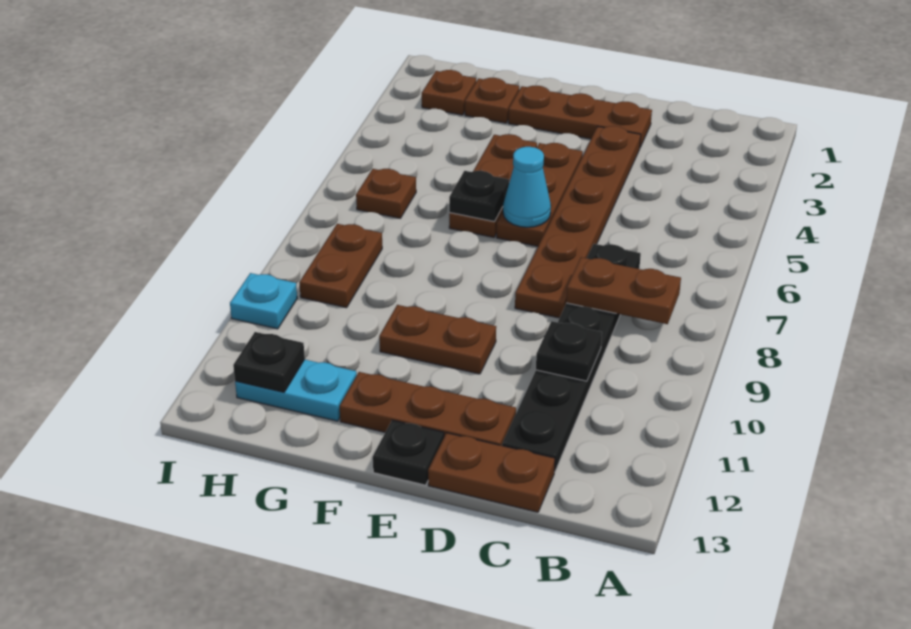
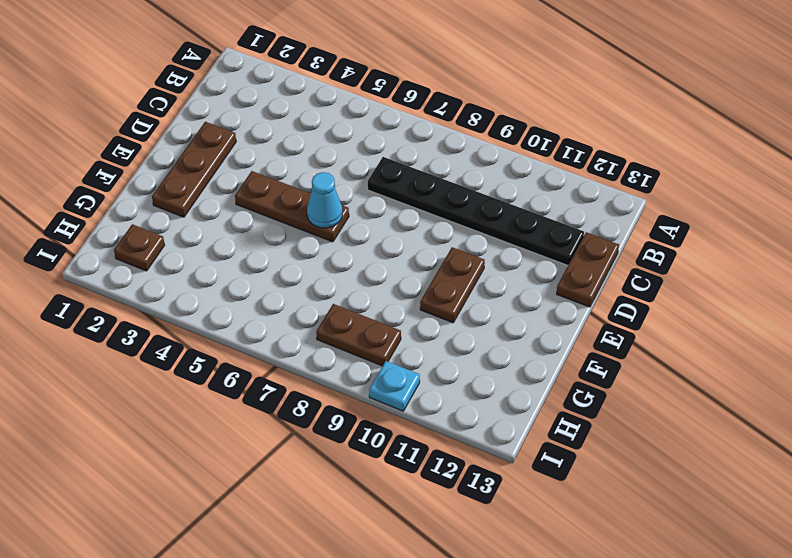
none -> brown plate D3:D8 level 1
none -> brown plate D12:F12 level 1
none -> black plate E13 level 1

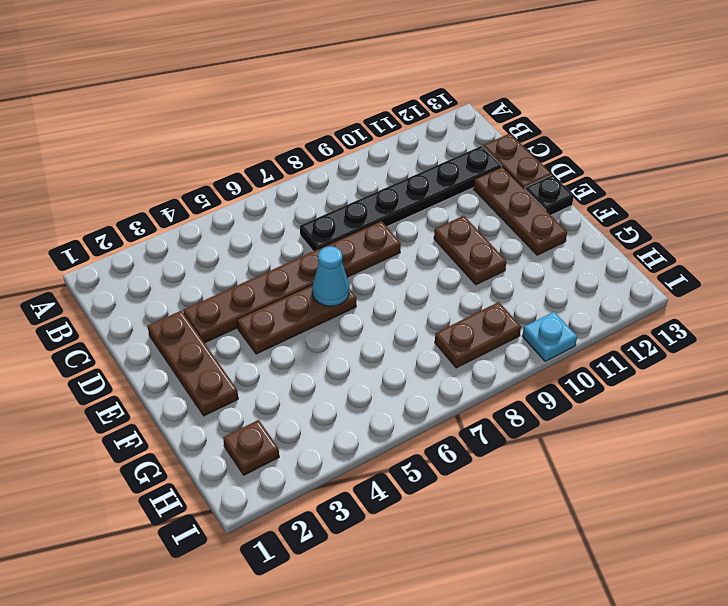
none -> brown plate F4:F6 level 1
none -> brown plate G2 level 1
none -> cyan plate G12:H12 level 1

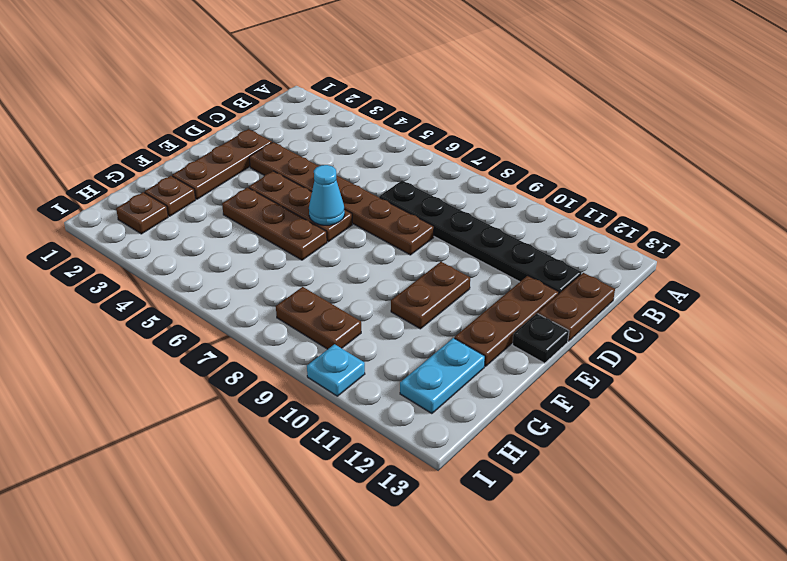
none -> brown plate H6 level 1
none -> brown plate B8:C8 level 2
none -> black plate C10 level 2

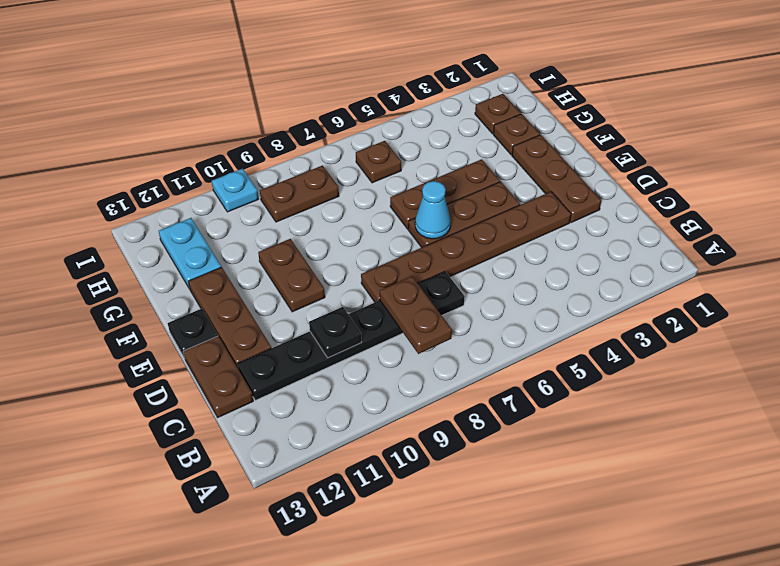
none -> black plate F6 level 2
none -> black plate H12 level 2

